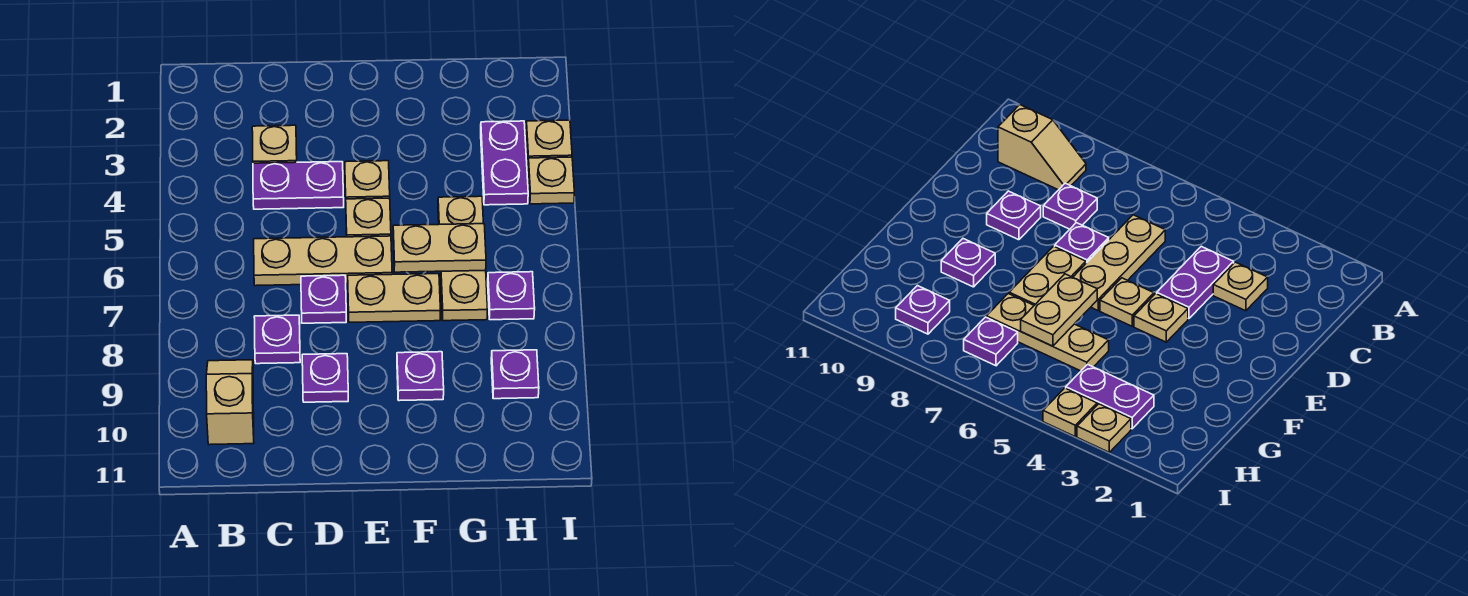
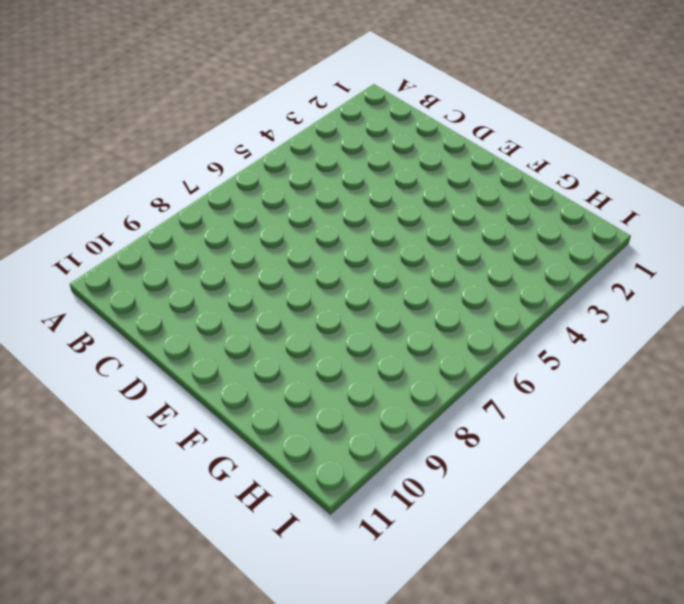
none -> tan slope B9:B10 level 1 top 10
none -> tan plate C3 level 1
none -> purple plate C4:D4 level 1

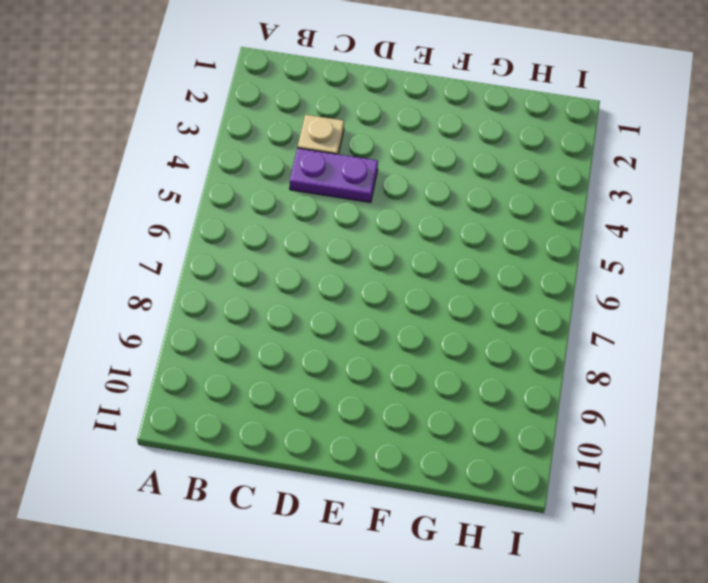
none -> tan slope B9:B10 level 1 top 10
none -> tan plate C6:E6 level 1
none -> purple plate C8 level 1

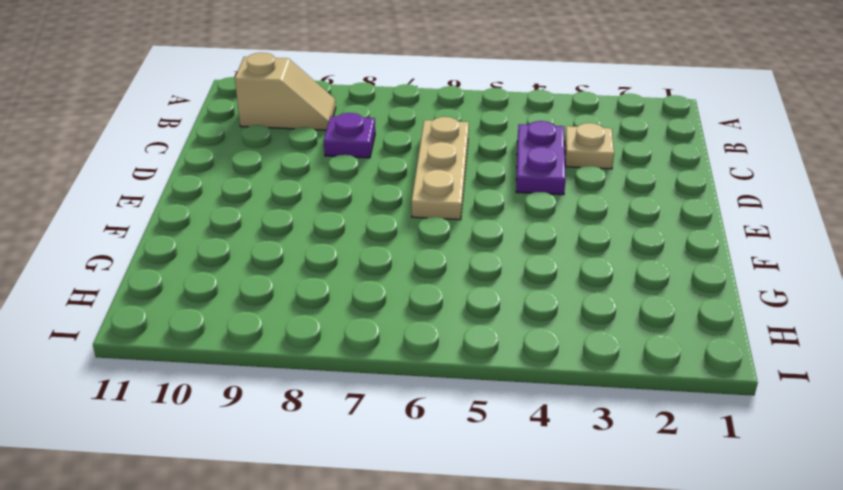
none -> purple plate D7 level 1
none -> purple plate D9 level 1
none -> tan plate E4 level 1

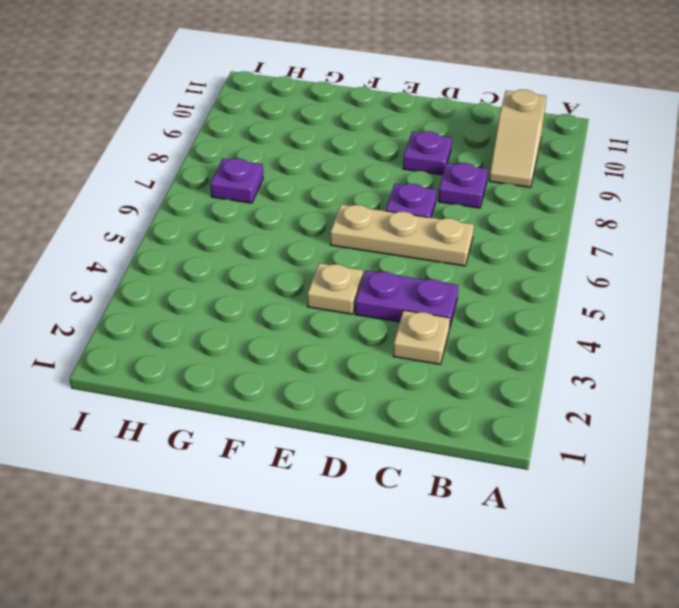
none -> tan plate E5 level 1
none -> tan plate E7:F7 level 1
none -> purple plate F9 level 1

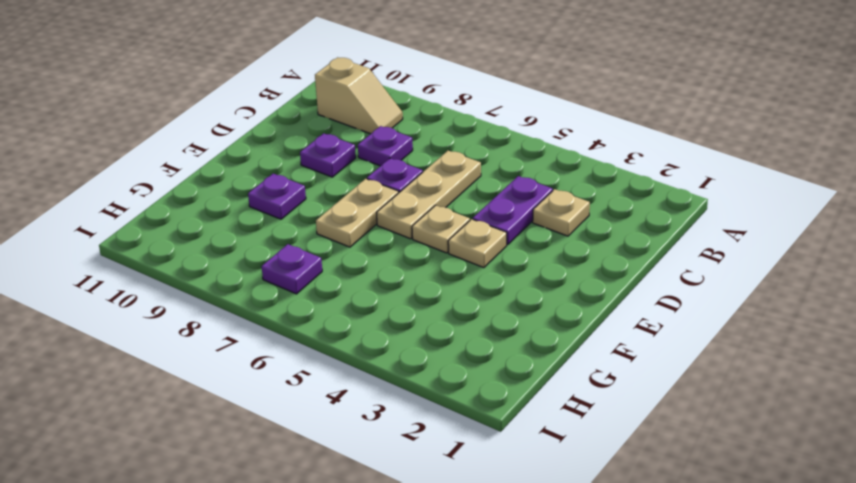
none -> tan plate G5:G7 level 1
none -> purple plate H3:H4 level 1
none -> purple plate H9 level 1

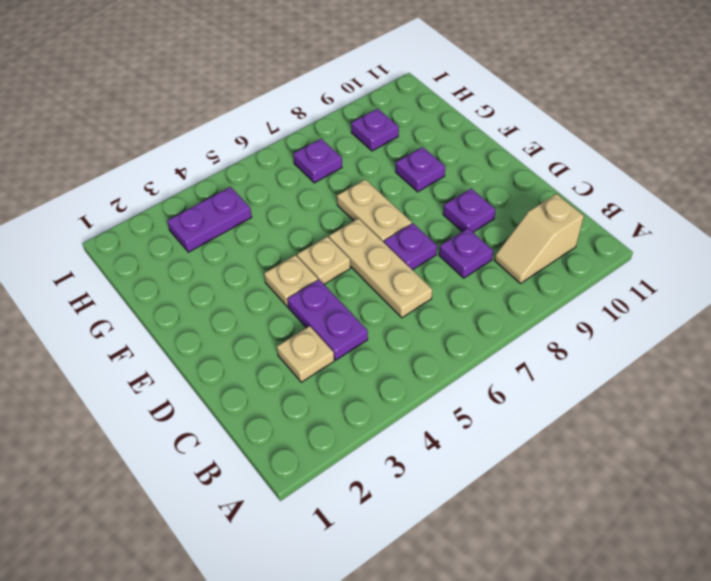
none -> tan plate G5:G7 level 1
none -> tan plate I3 level 1
none -> tan plate I4 level 1

